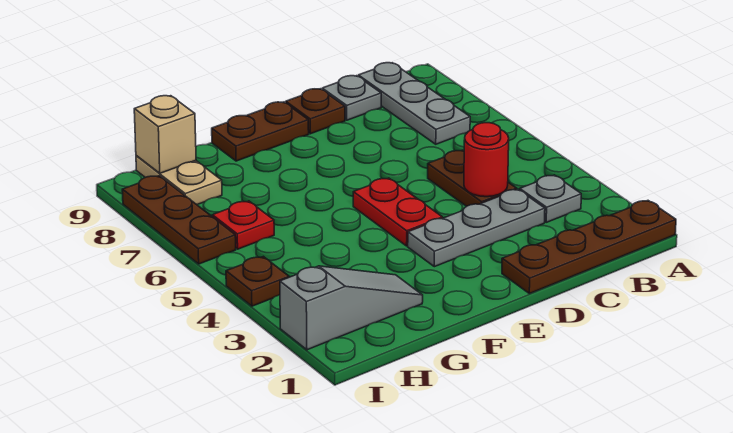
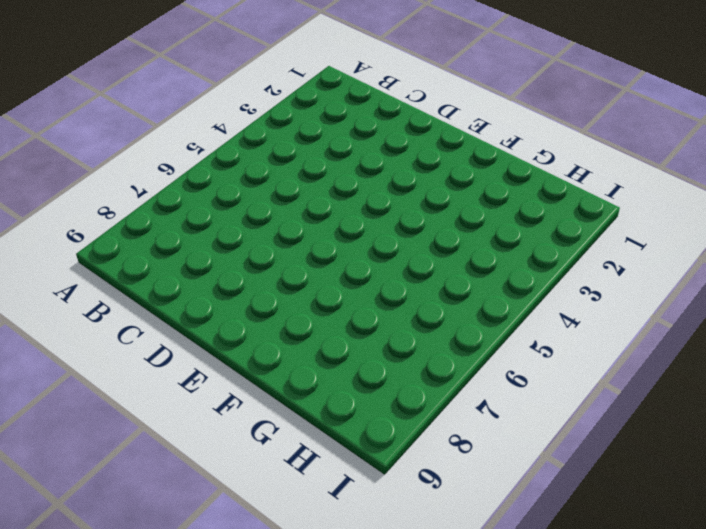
none -> brown plate A1:D1 level 1
none -> grey plate B3 level 1
none -> grey plate B7:B9 level 1

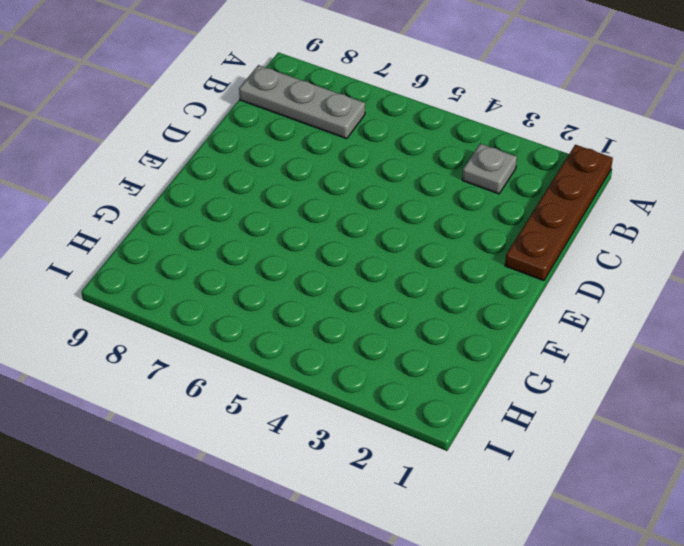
none -> grey plate C3:E3 level 1
none -> brown plate C4:C5 level 1
none -> grey plate C9 level 1

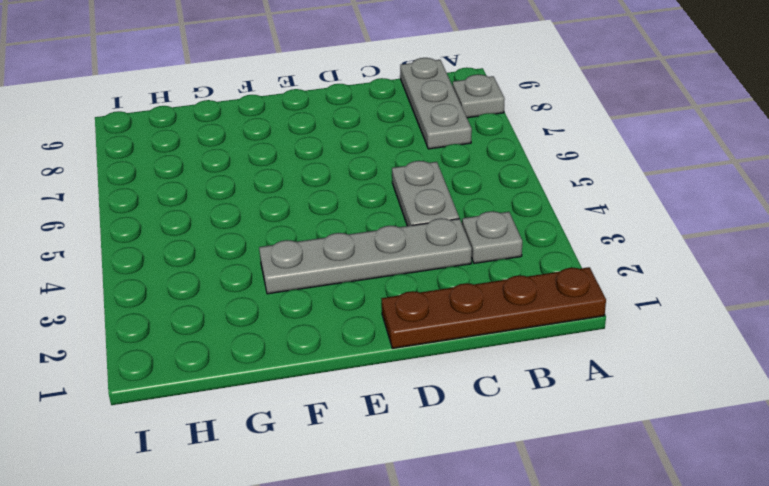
grey plate A8 level 1 -> grey plate C9 level 1
grey plate C3:F3 level 1 -> grey plate C3:E3 level 1
grey plate C4:C5 level 1 -> brown plate C4:C5 level 1
none -> brown plate D9 level 1
none -> red plate E4:E5 level 1
none -> brown plate E9:F9 level 1

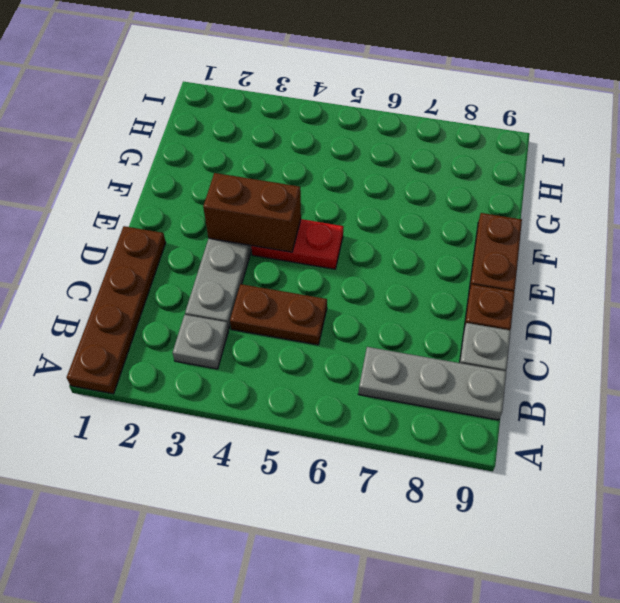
brown brick E3:E4 level 2 -> none
none -> grey slope G2:I2 level 1 top I
none -> red plate H6 level 1
none -> tan plate H8:H9 level 1

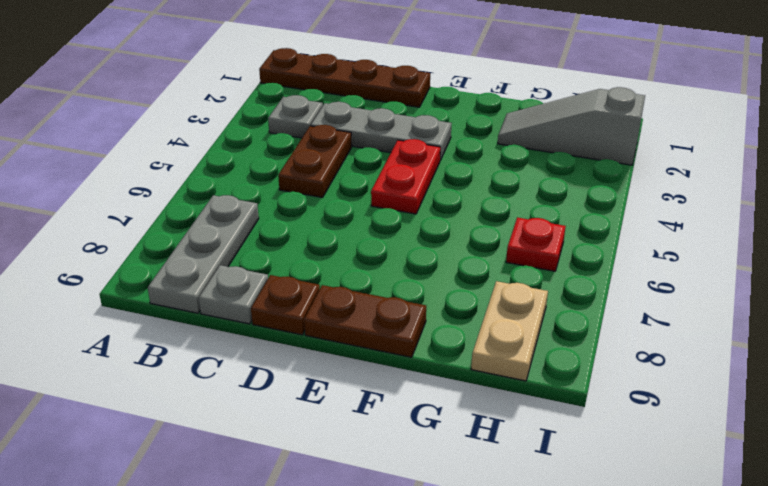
none -> brown plate I4 level 1
none -> brown plate I6:I8 level 1
none -> red round brick C4 level 2

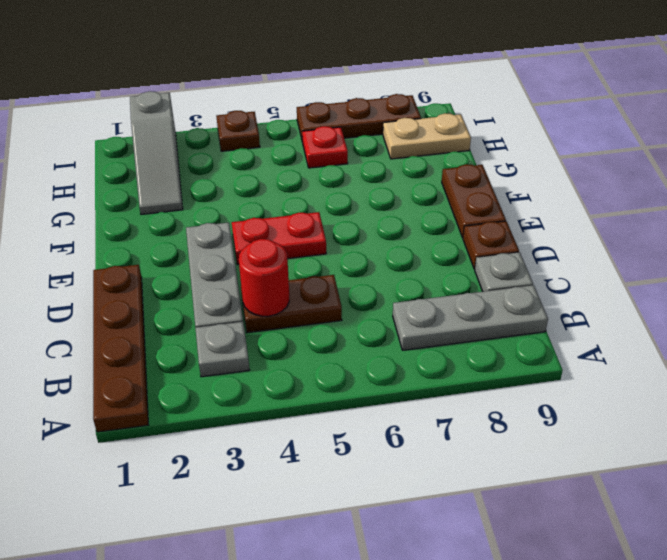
none -> tan brick H9 level 2

